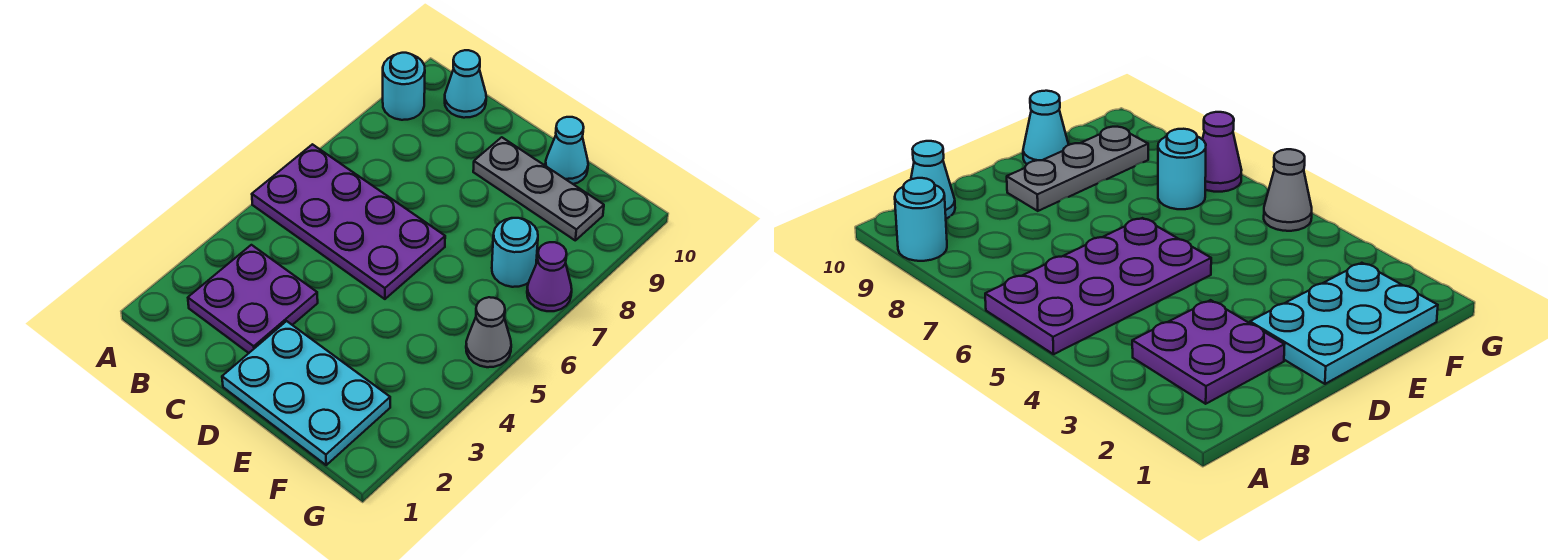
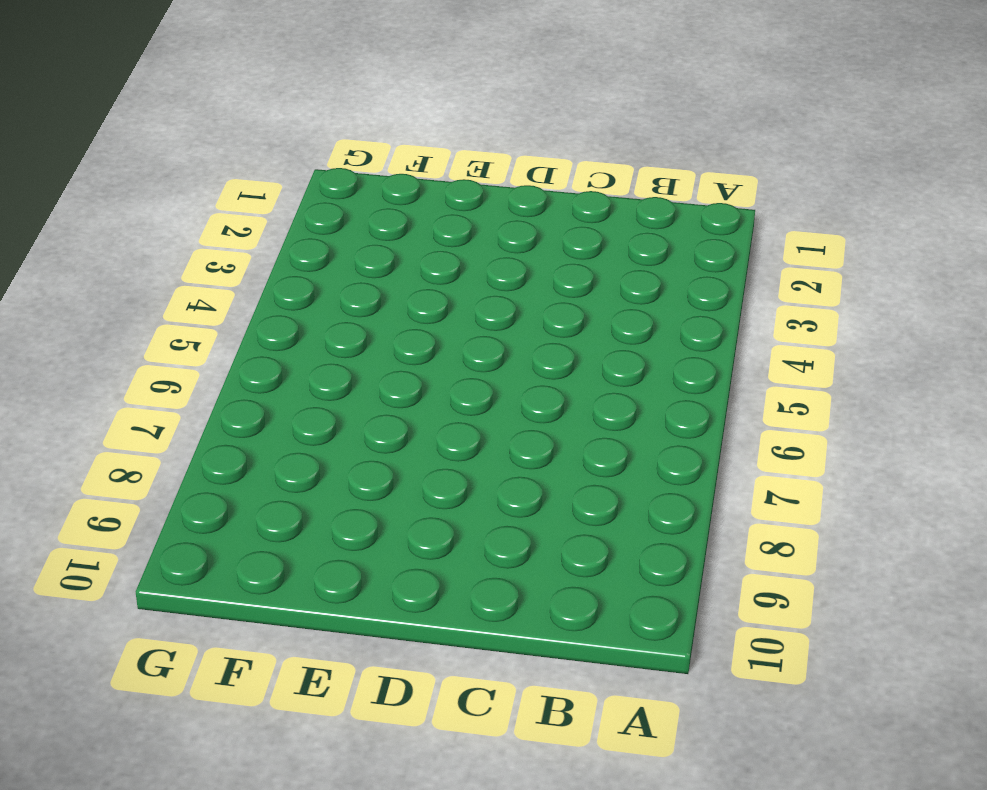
none -> purple plate A5:D6 level 1
none -> cyan round brick A9 level 1

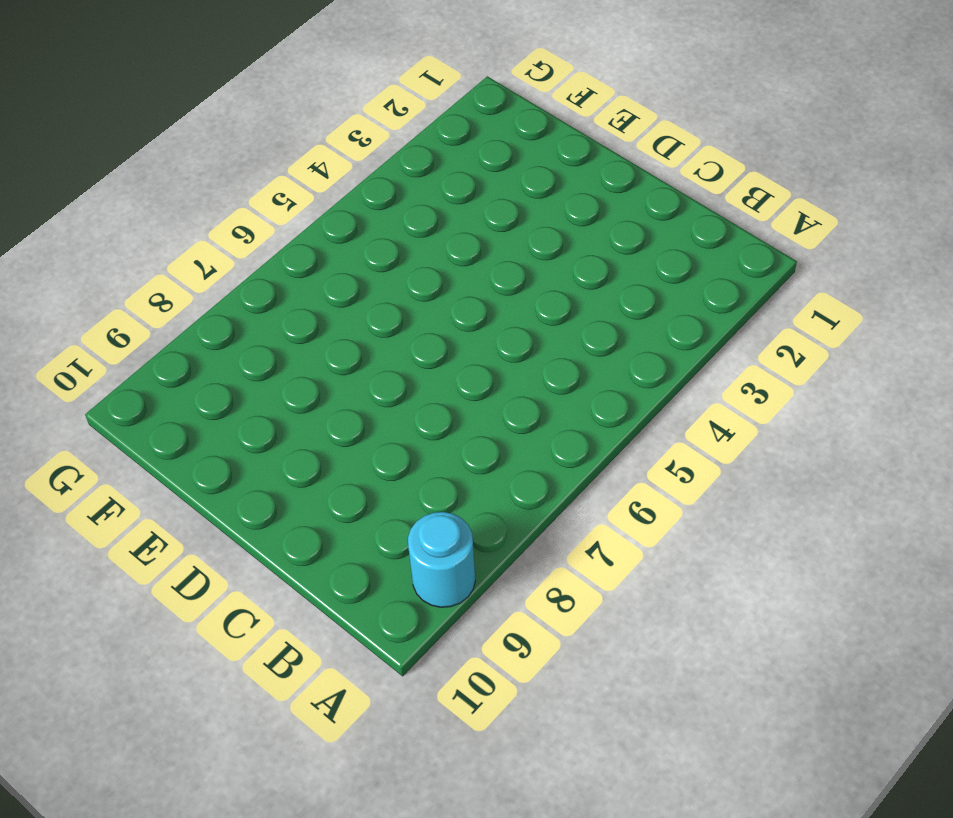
none -> purple plate A5:D6 level 1
none -> purple plate B2:C3 level 1

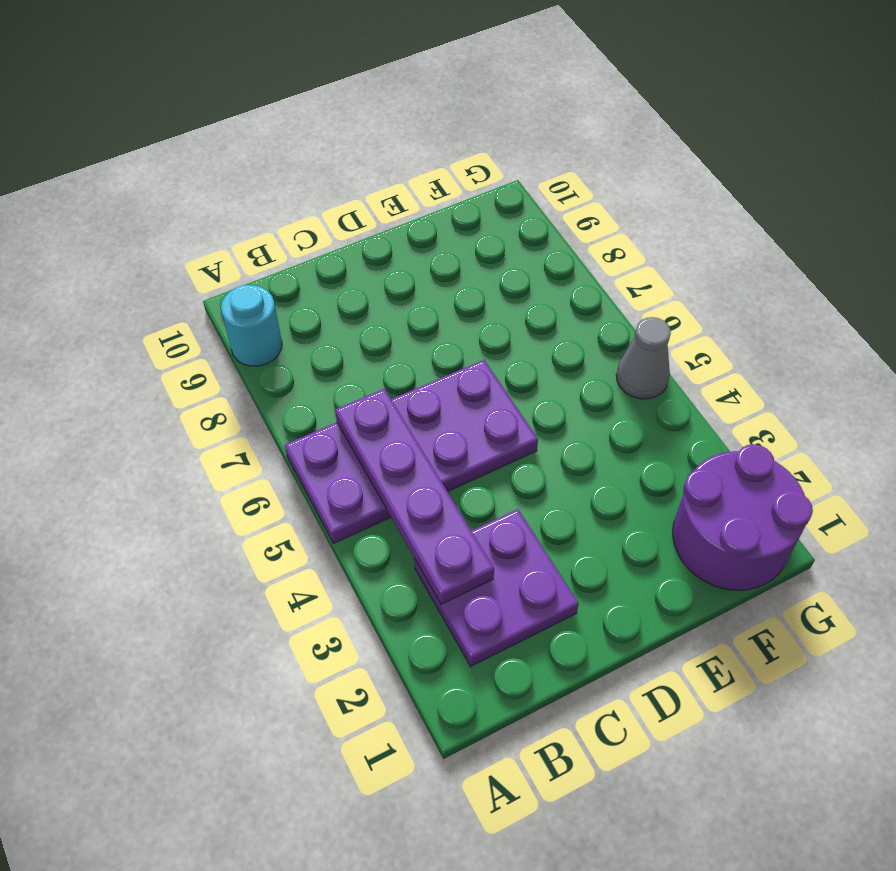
purple plate B3:B6 level 2 -> none
purple round brick F1:G2 level 1 -> cyan plate D1:F2 level 1
none -> cyan cone B10 level 1
none -> grey plate D9:F9 level 1

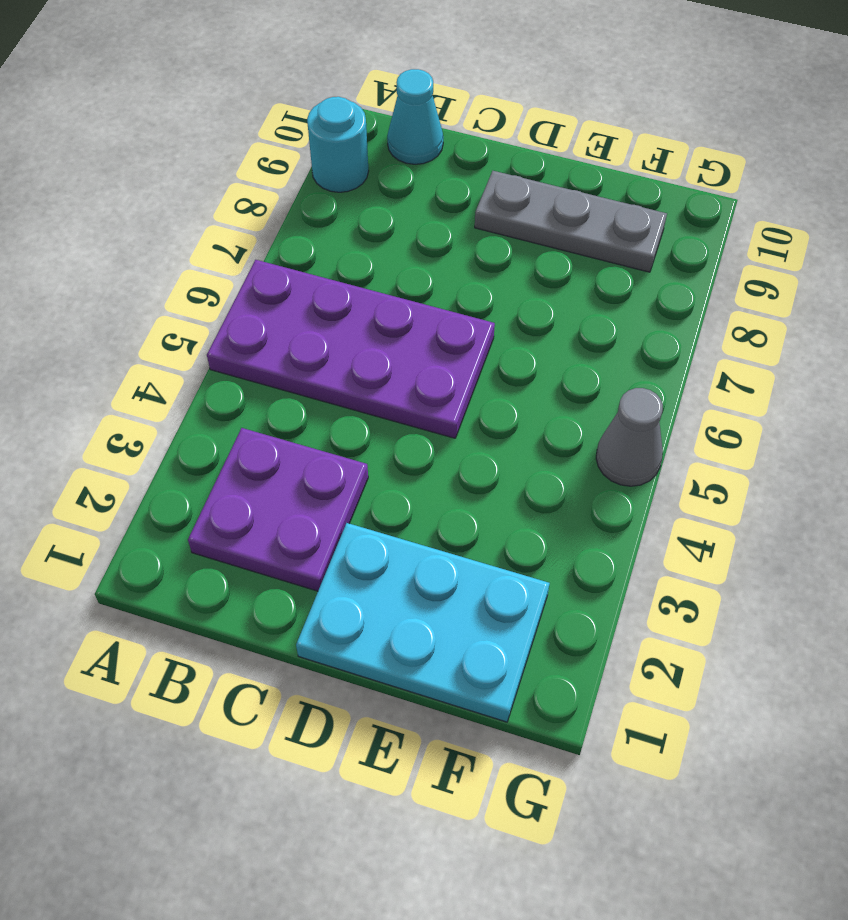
none -> cyan cone E10 level 1
none -> cyan round brick F7 level 1

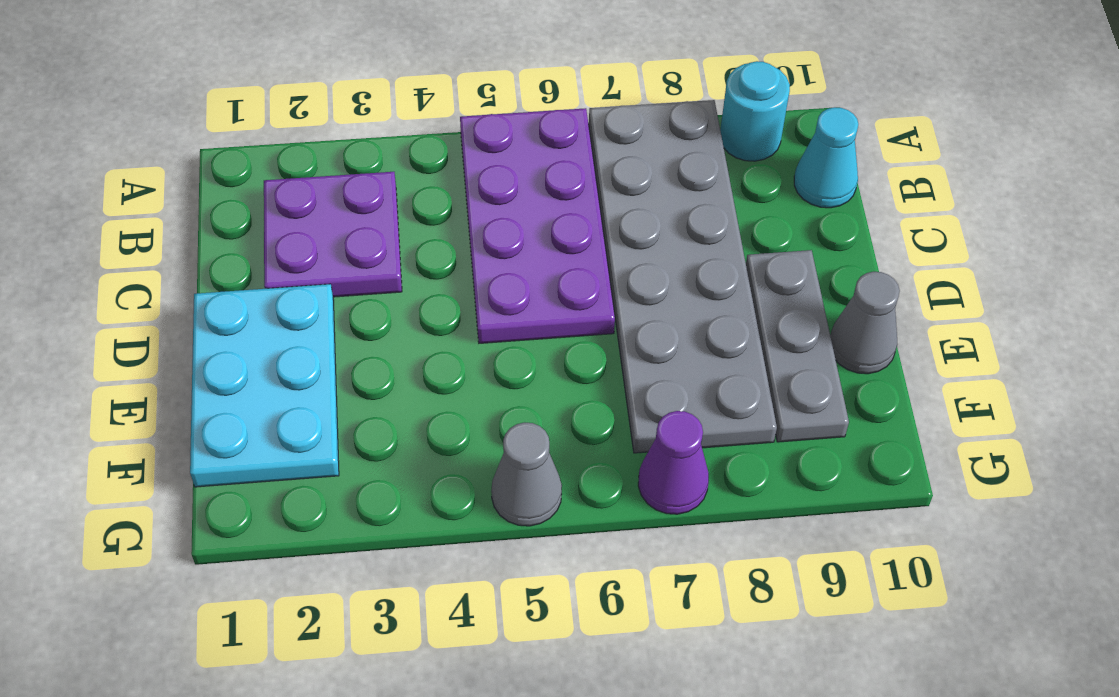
grey plate A7:F8 level 1 -> cyan round brick F7 level 1
grey cone E10 level 1 -> cyan cone E10 level 1

